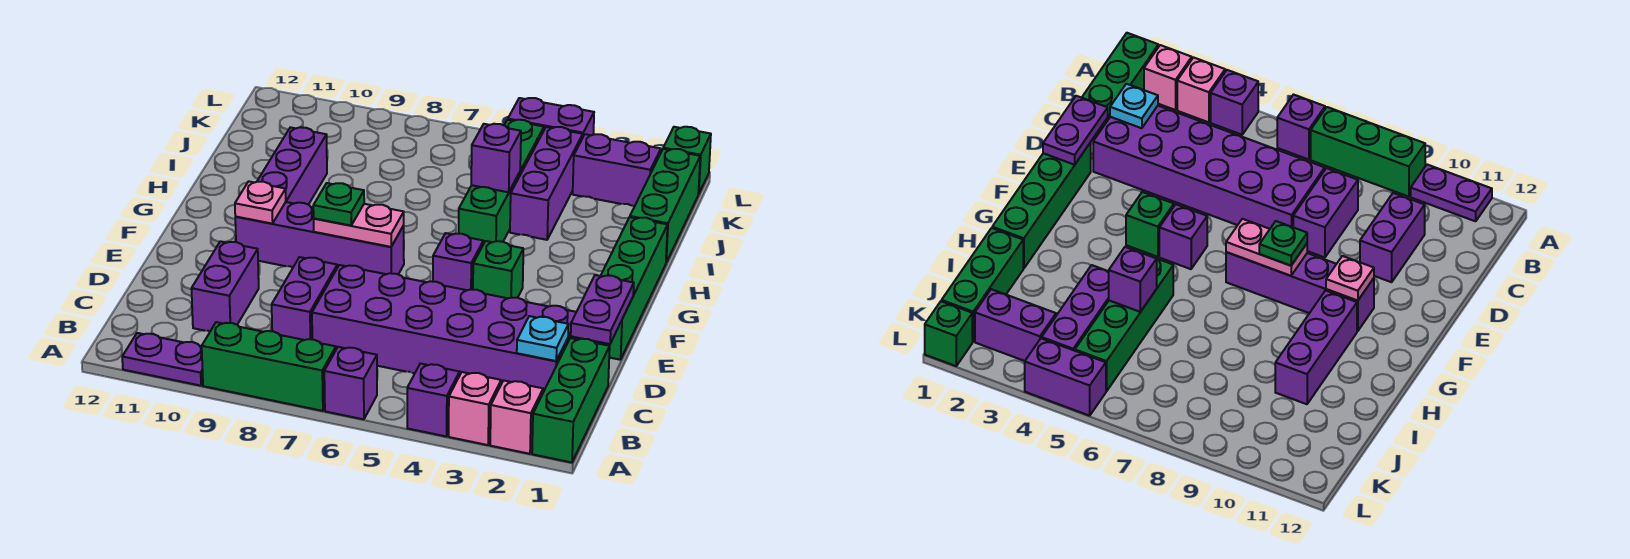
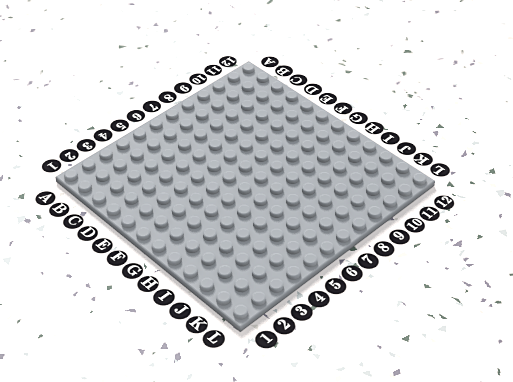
none -> green brick A1:C1 level 1
none -> pink brick A2 level 1
none -> pink brick A3 level 1

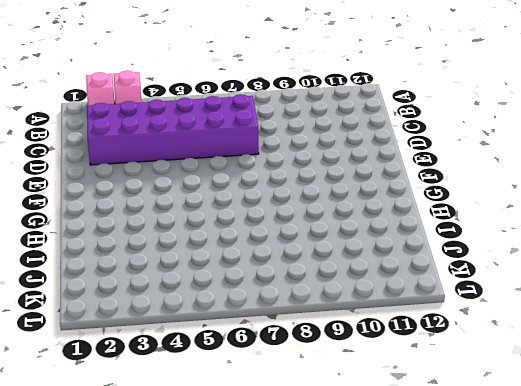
none -> green brick A1:C1 level 1
none -> purple brick A4 level 1
none -> purple brick A6 level 1

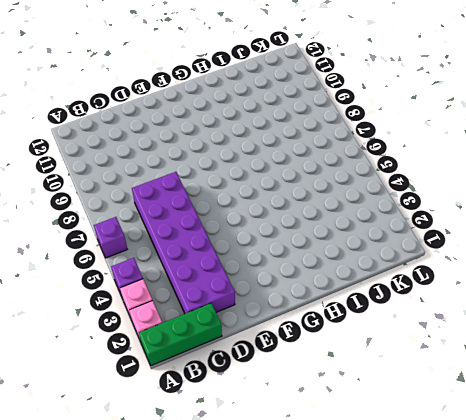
none -> green brick A7:A9 level 1
none -> purple plate A10:A11 level 1
none -> purple brick C8:D8 level 1

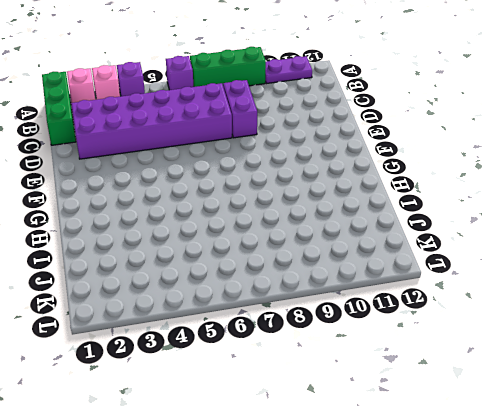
none -> purple brick C10:D10 level 1
none -> green brick E1:H1 level 1
none -> green brick F4 level 1

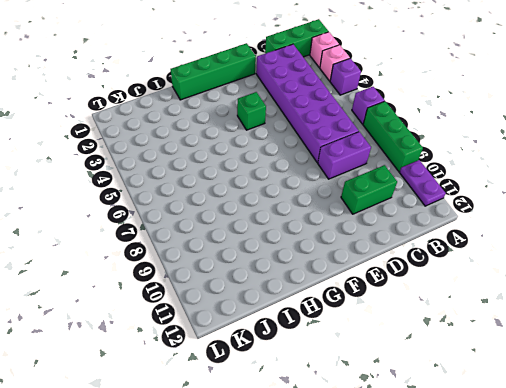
green brick C10:D10 level 1 -> purple brick C10:D10 level 1
none -> purple brick F5 level 1
none -> purple brick F7:F10 level 1
none -> purple brick G10:I10 level 1

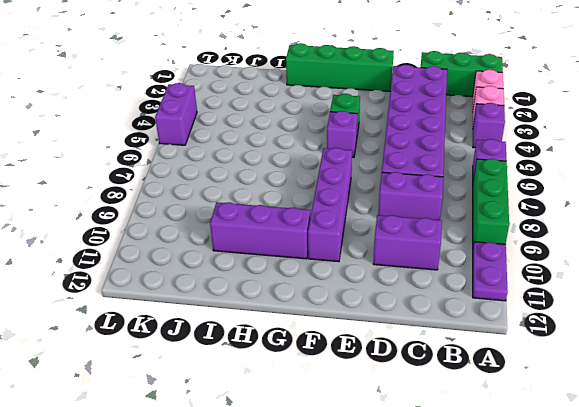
none -> green brick H5:K5 level 1
none -> green brick I1:K1 level 1
none -> purple brick I4:K4 level 1

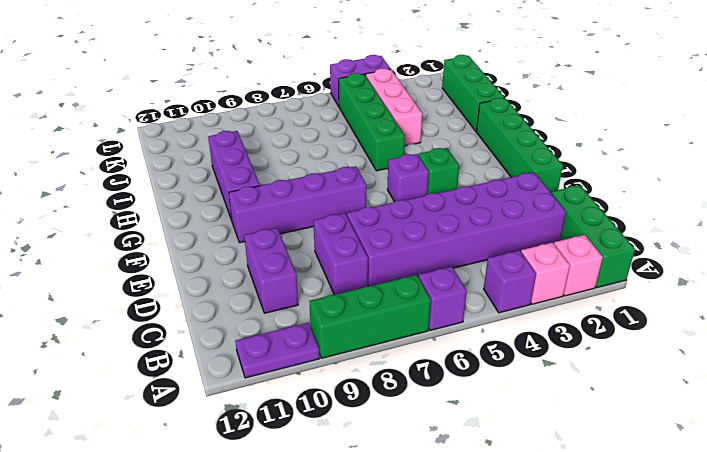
pink brick I4:K4 level 1 -> purple brick I4:K4 level 1
none -> purple brick K2:K3 level 1
none -> green brick L1 level 1
none -> cyan plate C2 level 2

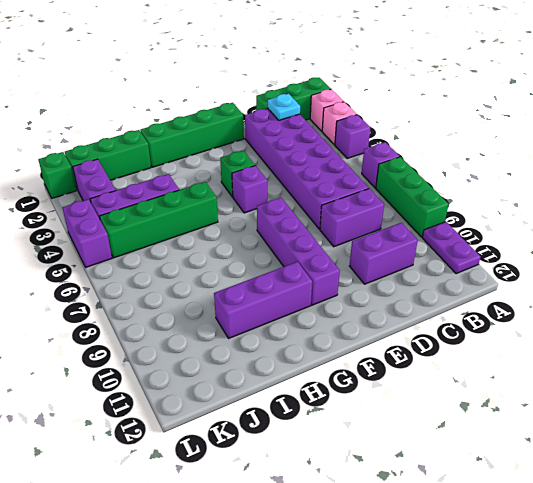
none -> purple plate D1:E1 level 2
none -> pink plate F7:F8 level 2
none -> pink plate F10 level 2

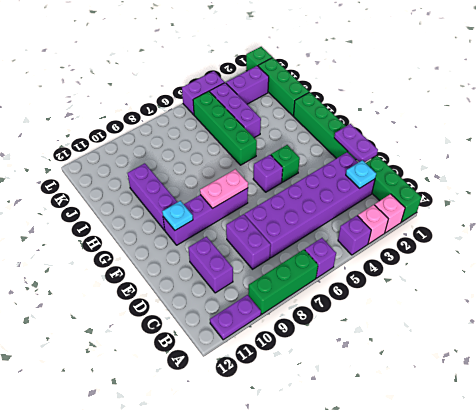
cyan plate F10 level 2 -> pink plate F10 level 2
none -> purple brick I5 level 2
none -> green plate F8 level 3

